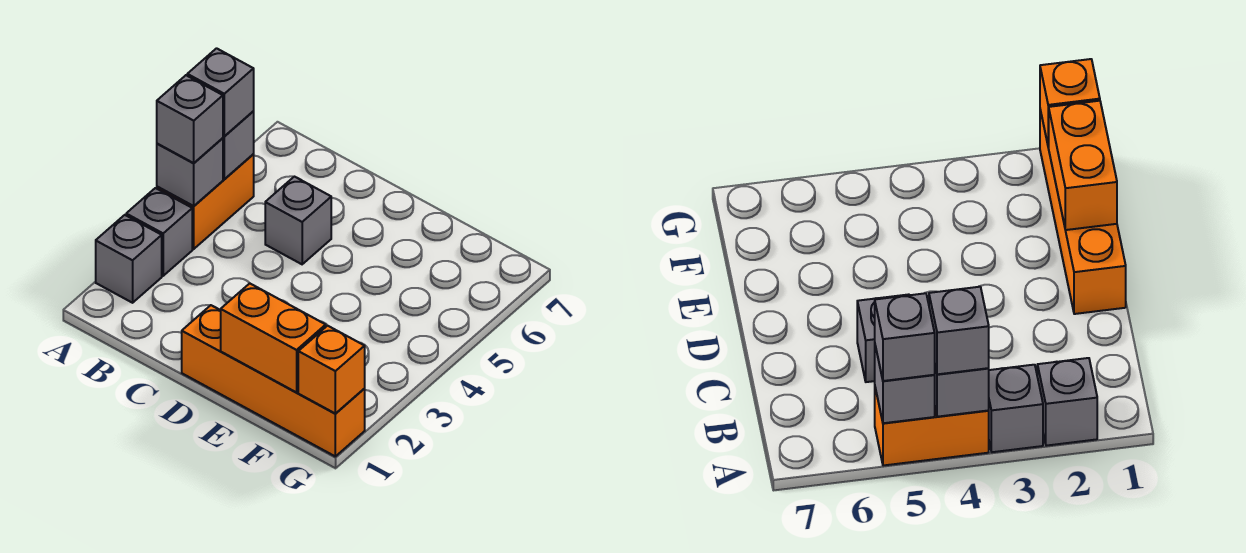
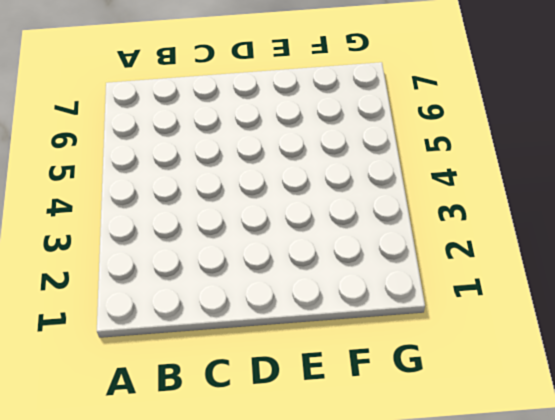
none -> grey brick A2 level 1
none -> grey brick A3 level 1

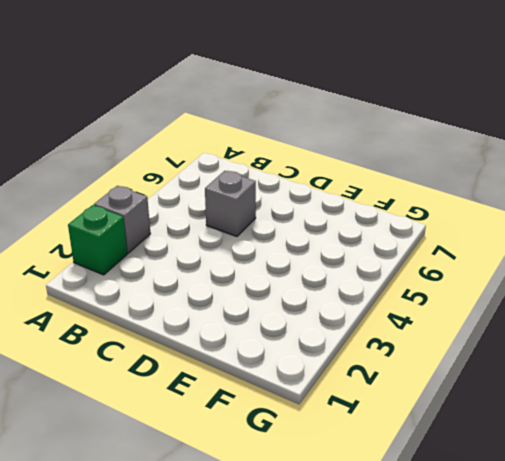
green brick A2 level 1 -> grey brick A2 level 1
none -> orange brick A4:A5 level 1
none -> orange brick D1:G1 level 1

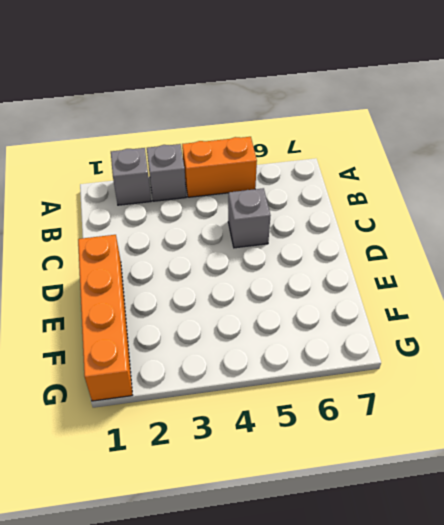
none -> grey brick A4 level 2
none -> grey brick A5 level 2

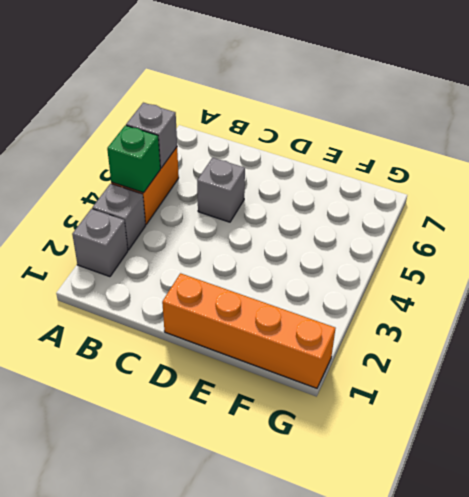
green brick A4 level 2 -> grey brick A4 level 2
none -> orange brick E1:F1 level 2
none -> orange brick G1 level 2

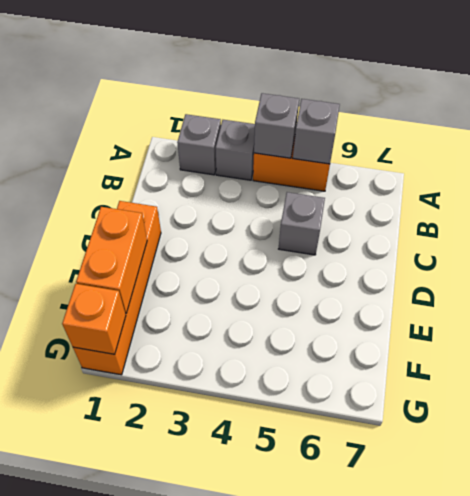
none -> grey brick A4 level 3
none -> grey brick A5 level 3

